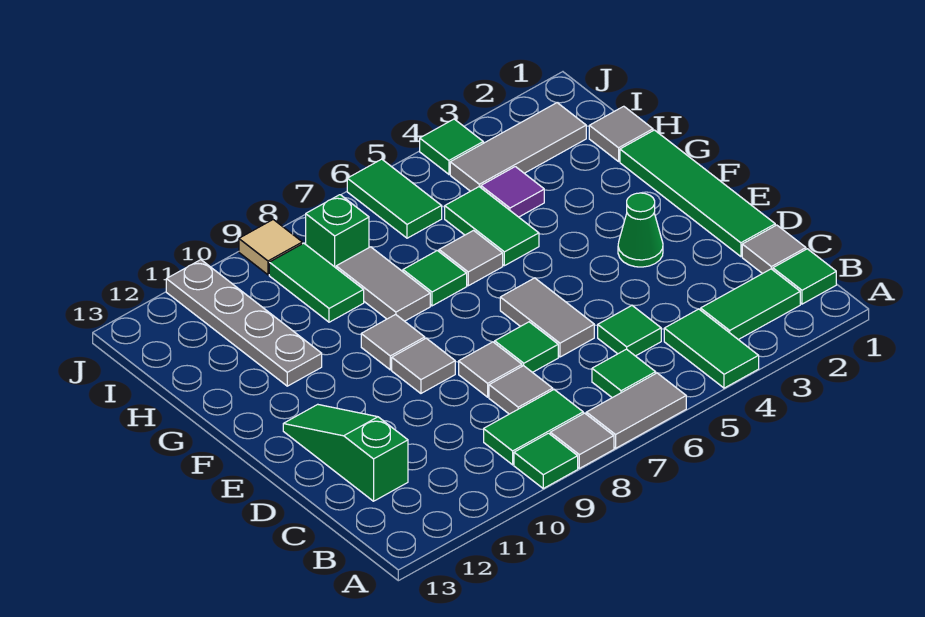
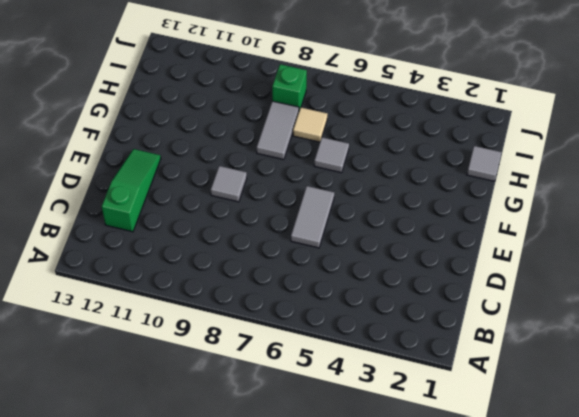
tan tile H7 level 1 -> tan tile J9 level 1
none -> green tile A4:B4 level 1
none -> grey tile A6:A7 level 1
none -> grey tile A8 level 1
none -> green tile A9 level 1

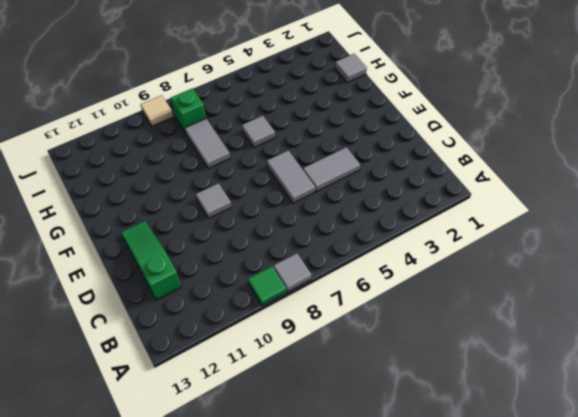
grey tile D4:D5 level 1 -> grey tile A6:A7 level 1
none -> green tile A4:B4 level 1
none -> green tile B1 level 1
none -> green tile B2:B3 level 1
none -> green tile B6 level 1

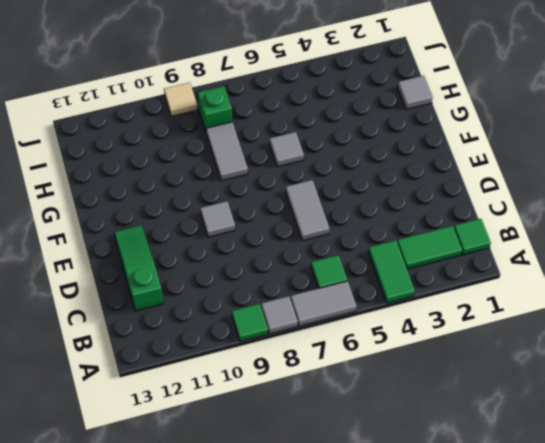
none -> green tile B8:B9 level 1
none -> grey tile C1 level 1
none -> green tile C5 level 1
none -> grey tile C8 level 1

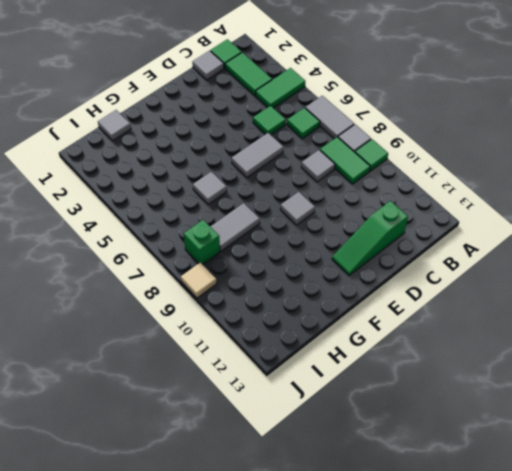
none -> green tile D1:G1 level 1
none -> green tile D7 level 1
none -> grey tile D8 level 1
none -> green cone E3 level 1

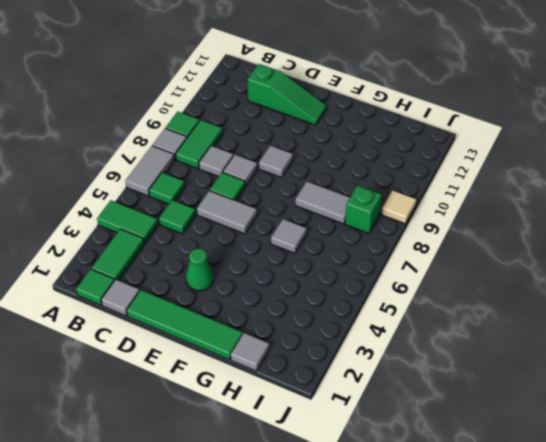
none -> grey tile F9 level 1
none -> green tile G5:H5 level 1
none -> green tile G7 level 1
none -> grey plate G11:J11 level 1

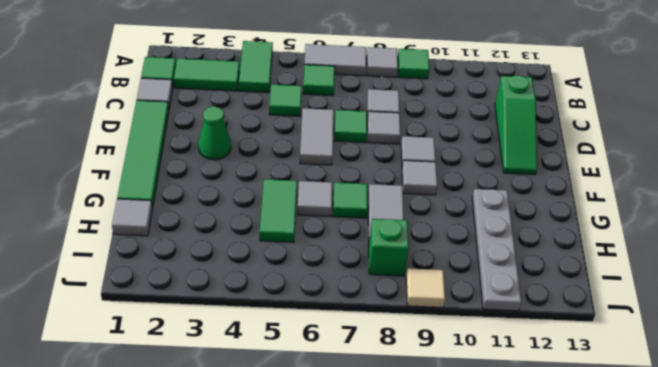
none -> green tile B8:B9 level 1
none -> purple tile H4 level 1
none -> green tile H9:I9 level 1
none -> grey tile I2:I4 level 1

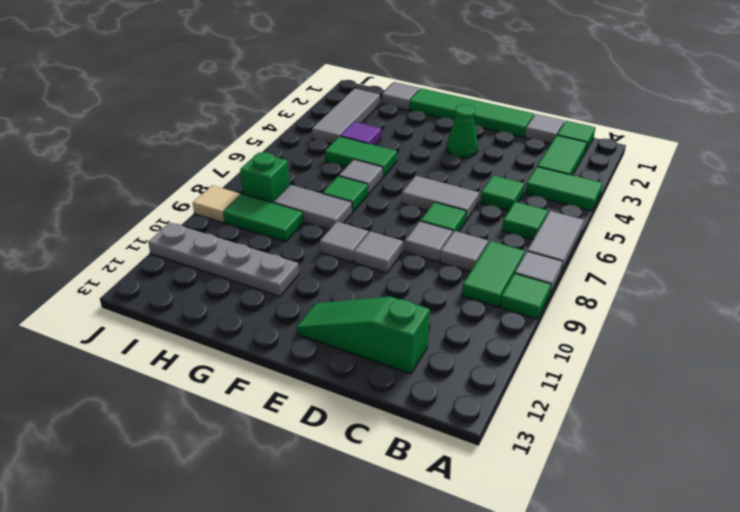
none -> green tile I6:J6 level 1
none -> green tile J4 level 1

